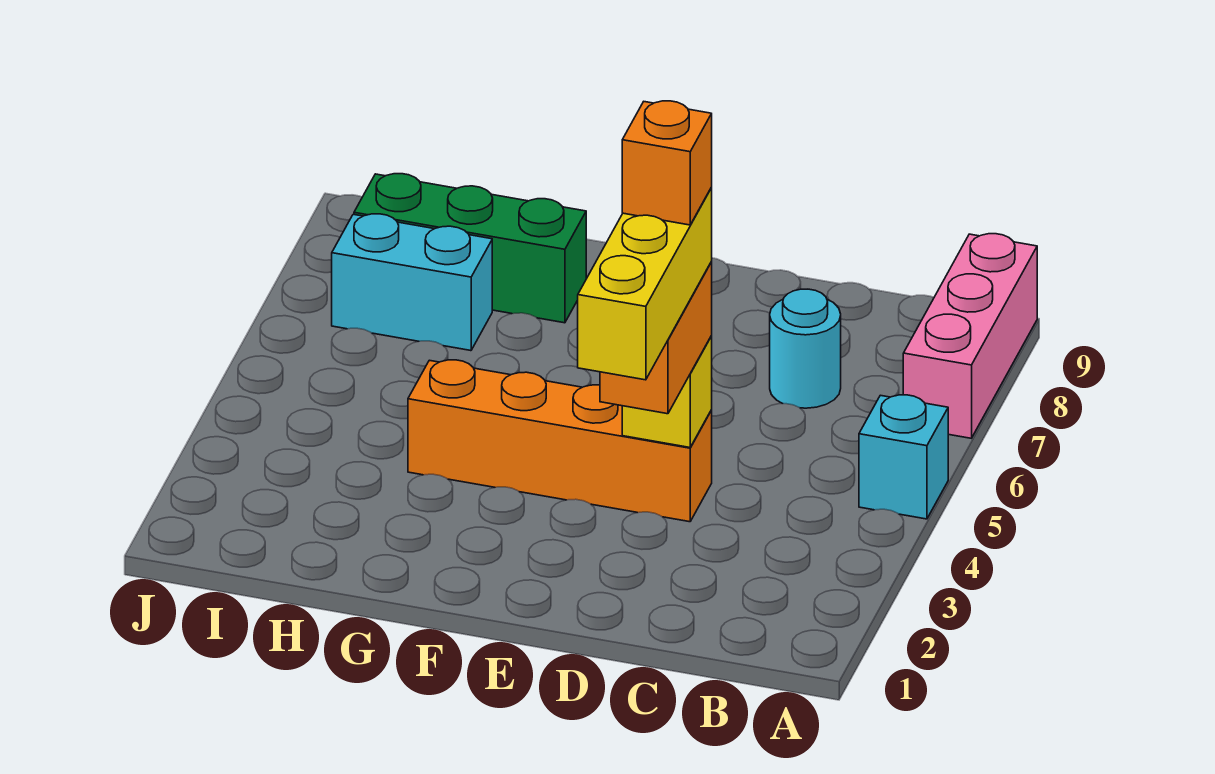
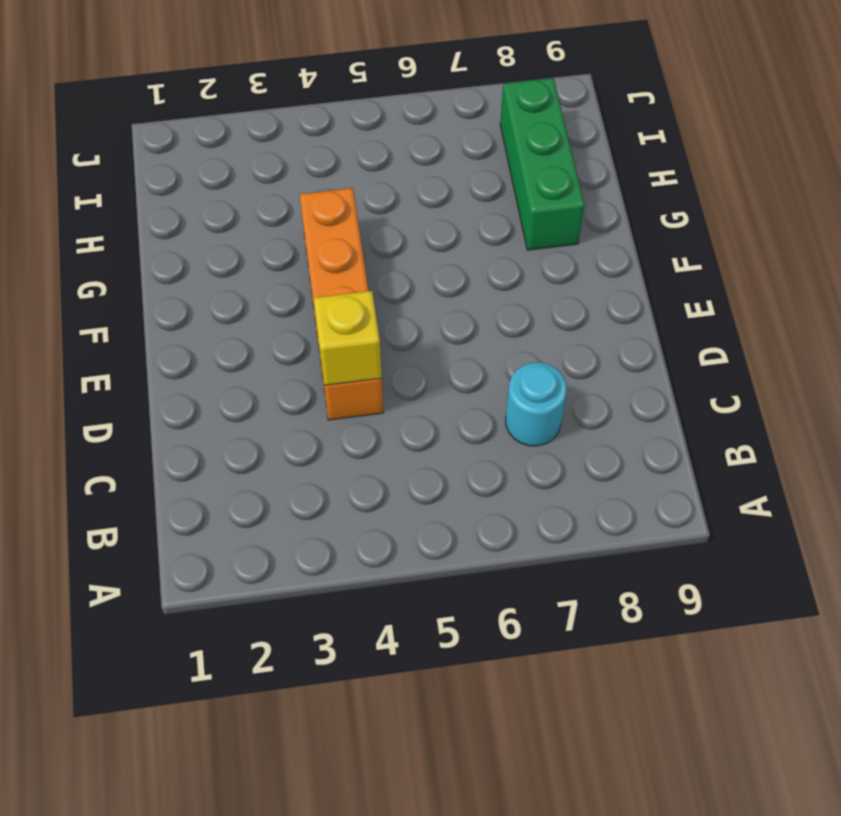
none -> cyan brick A5 level 1
none -> pink brick A7:A9 level 1

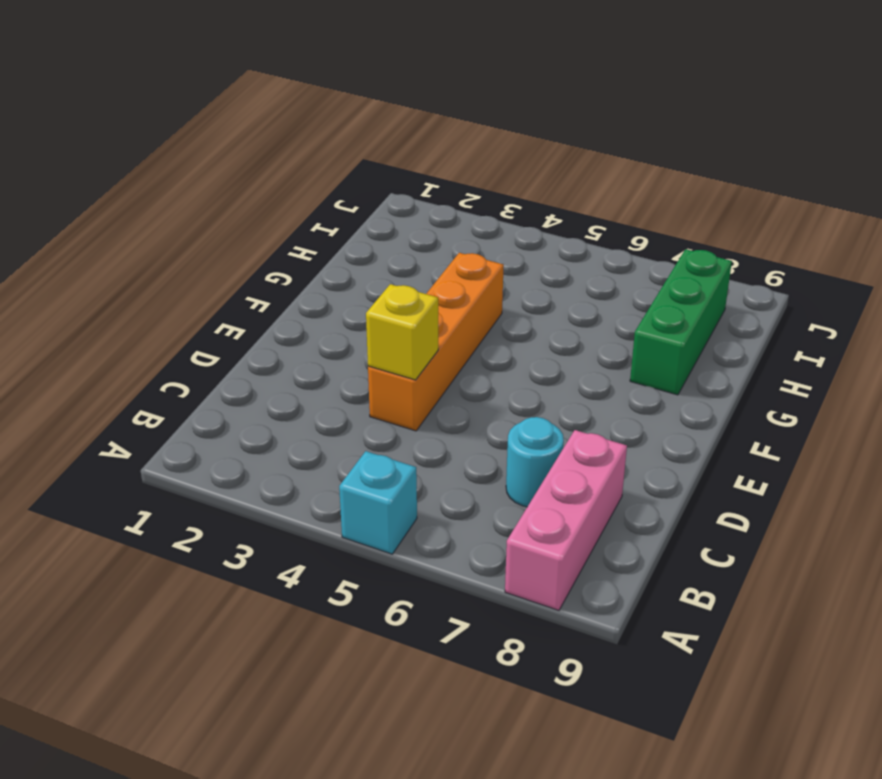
pink brick A8:C8 level 1 -> pink brick A7:A9 level 1
none -> cyan brick H7:I7 level 1
none -> orange brick D3:D4 level 3

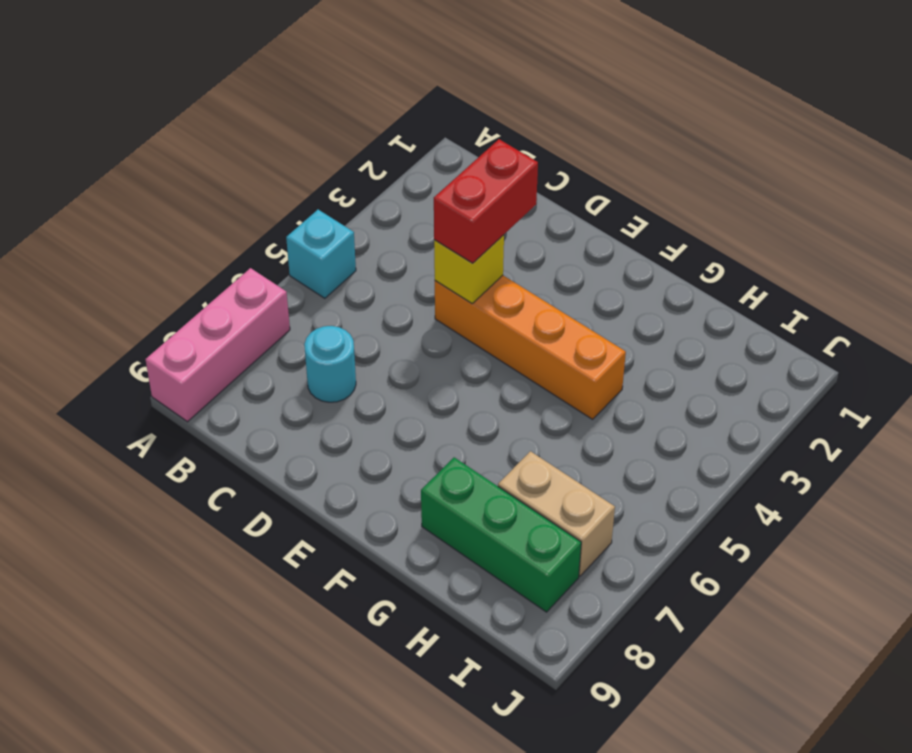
red brick D3:D4 level 3 -> orange brick D3:D4 level 3
tan brick H7:I7 level 1 -> cyan brick H7:I7 level 1
none -> yellow brick D2:D4 level 4
none -> orange brick D4 level 5

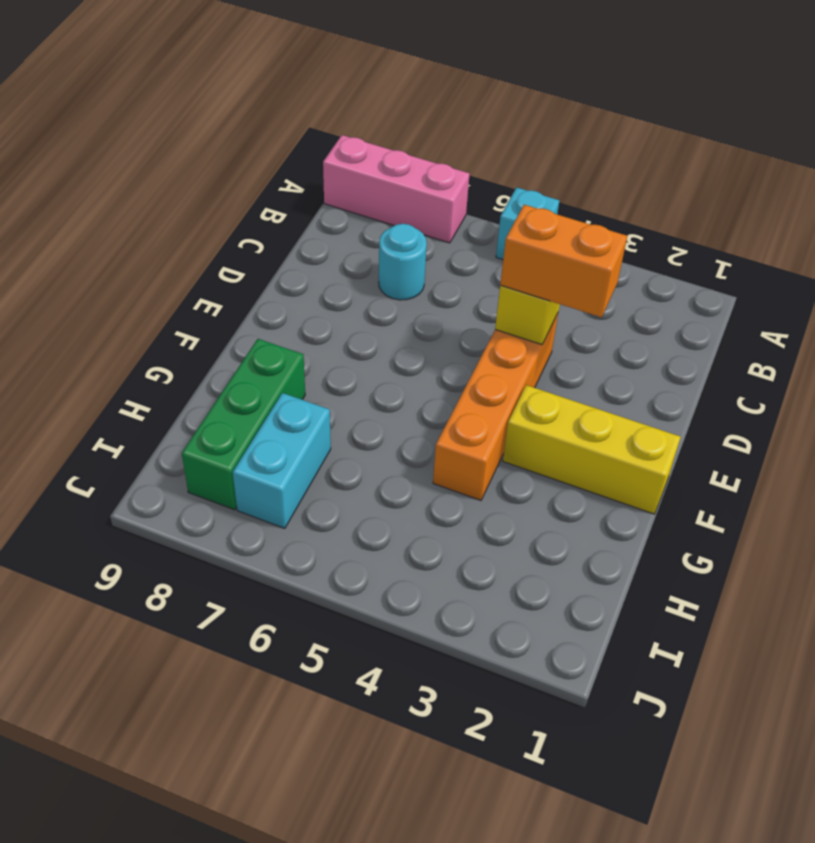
yellow brick F1:F3 level 1 -> yellow brick D2:D4 level 4
none -> orange brick D4 level 5

